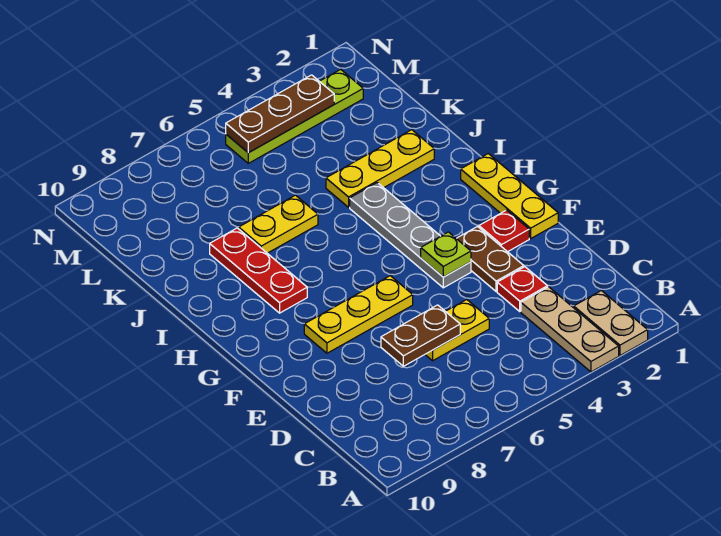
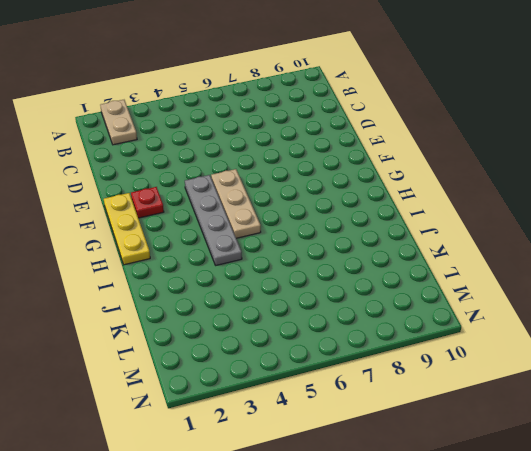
tan plate F5:H5 level 1 -> tan plate A3:C3 level 1
none -> red plate D3 level 1
none -> yellow plate D5:D6 level 1
none -> brown plate E3:F3 level 1

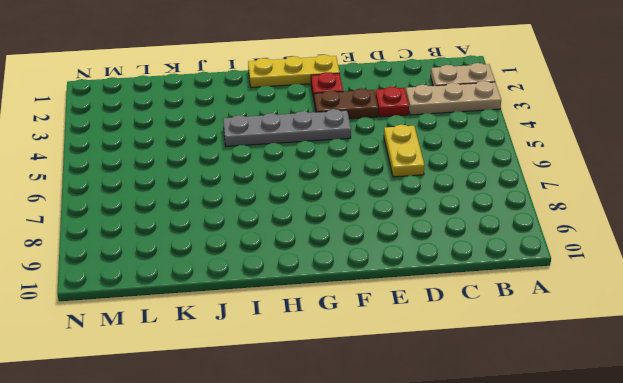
none -> yellow plate F6:F8 level 1
none -> red plate H8:J8 level 1
none -> yellow plate J2:J4 level 1

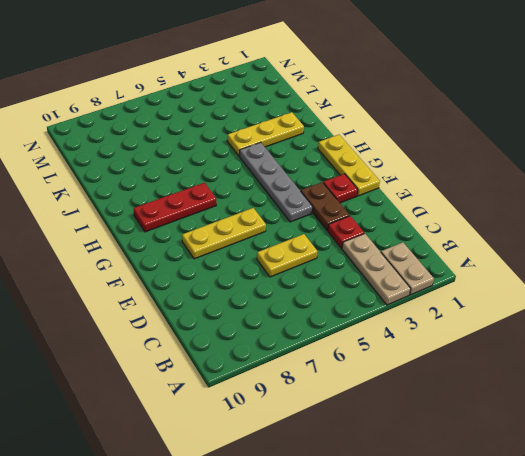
red plate H7:H9 level 1 -> red plate H8:J8 level 1
none -> yellow plate J6:J7 level 1
none -> lime plate M2:M5 level 1
none -> brown plate D6:D7 level 2

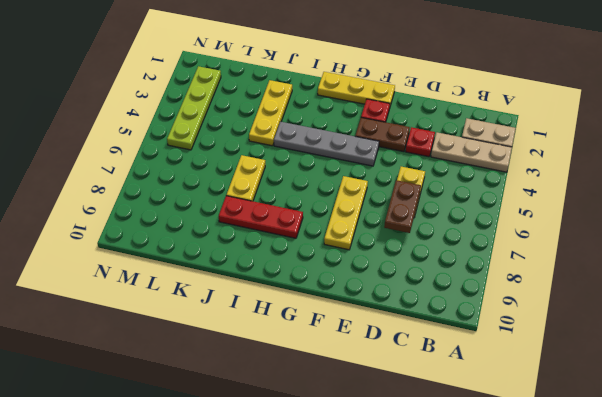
none -> lime plate F4 level 2
none -> brown plate M3:M5 level 2

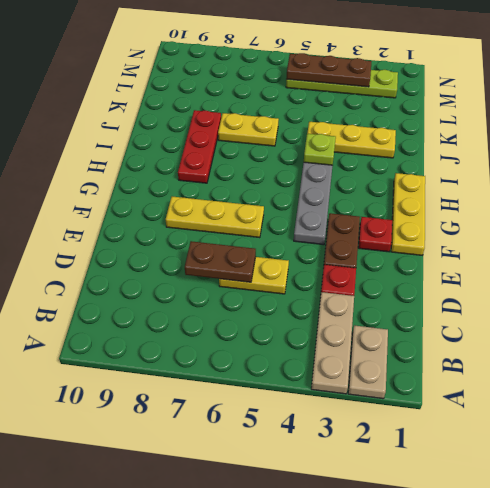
lime plate I4 level 2 -> lime plate F4 level 2

